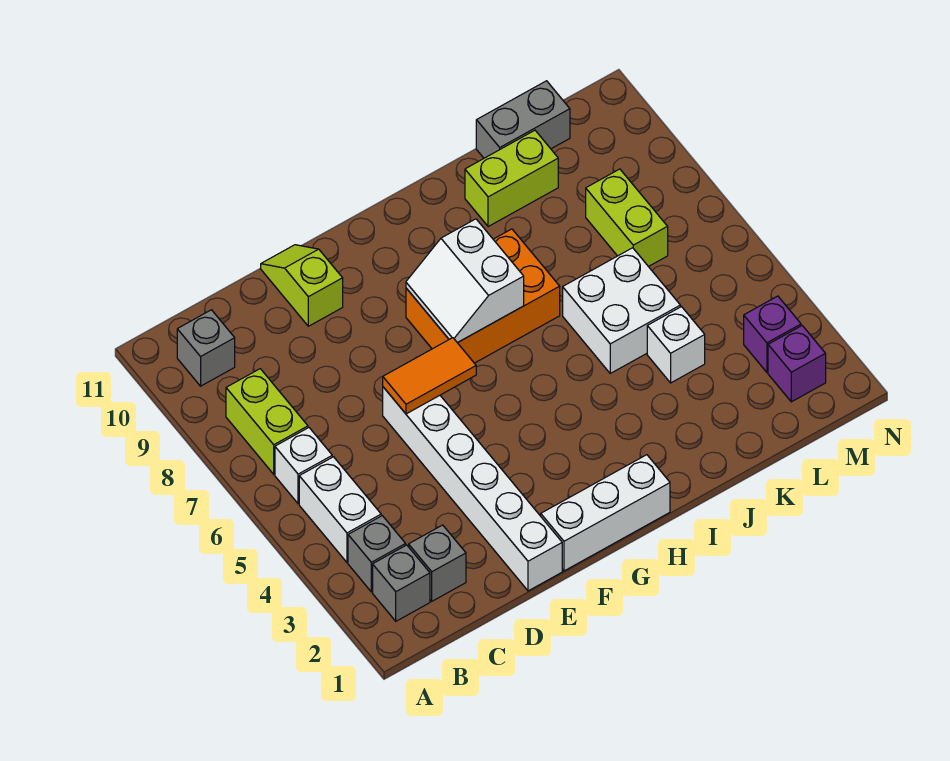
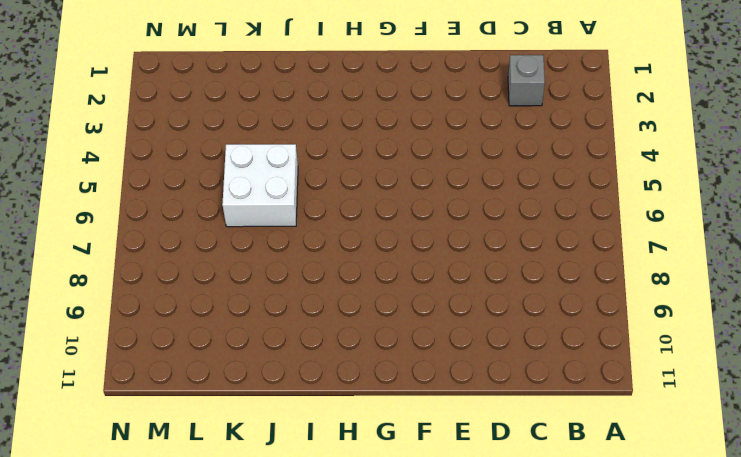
none -> grey brick B2 level 1
none -> grey brick B3 level 1
none -> white brick B4:B5 level 1

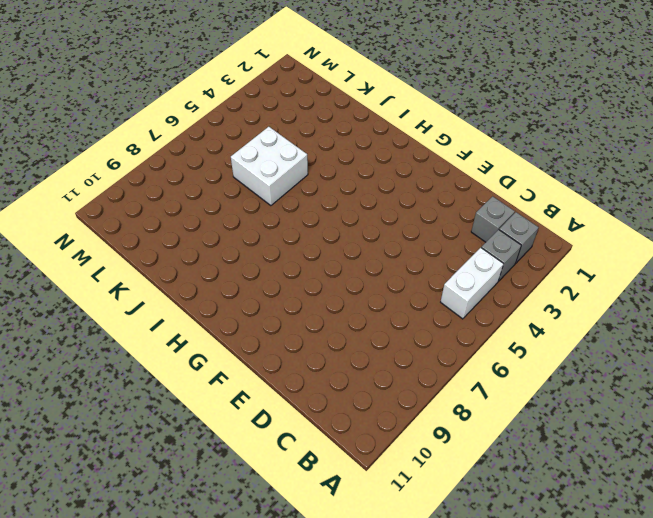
none -> white brick B6 level 1
none -> lime brick B7:B8 level 1
none -> grey brick B10 level 1

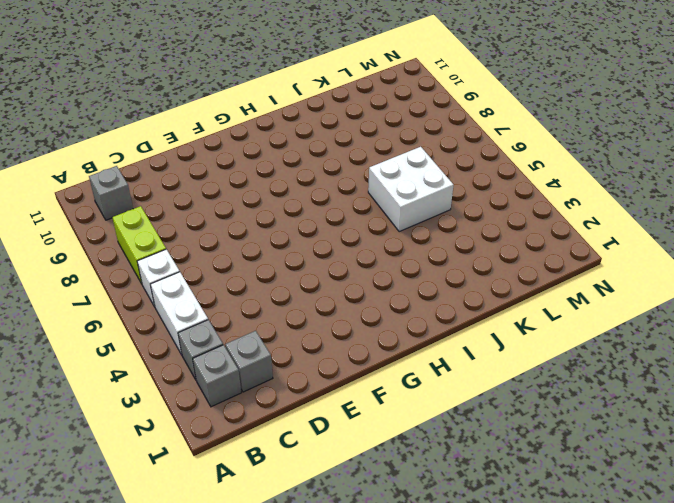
none -> white brick E1:E6 level 1
none -> lime slope E10:E11 level 1 top 10
none -> white brick F1:H1 level 1

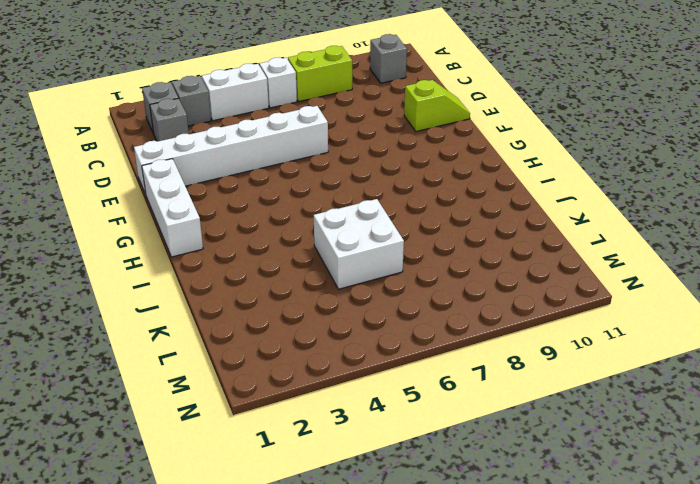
none -> orange brick G7:I8 level 1
none -> lime brick J10:K10 level 1
none -> white brick K4 level 1

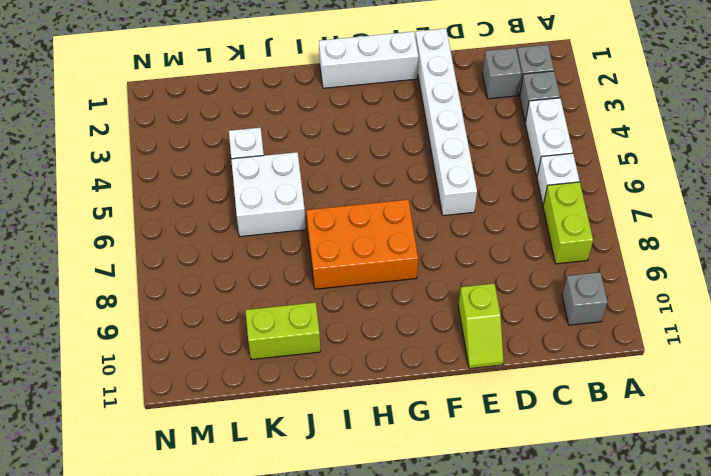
none -> grey brick K11:L11 level 1
none -> lime brick L7:L8 level 1
none -> purple brick M2 level 1

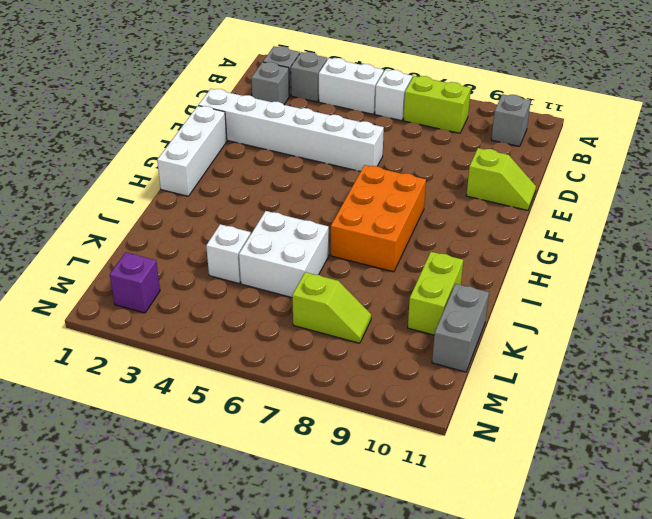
lime slope L7:L8 level 1 top 7 -> lime brick L7:L8 level 1
none -> purple brick M3 level 1
none -> orange tile E6:F6 level 2
none -> white slope G7:H8 level 2 top H

